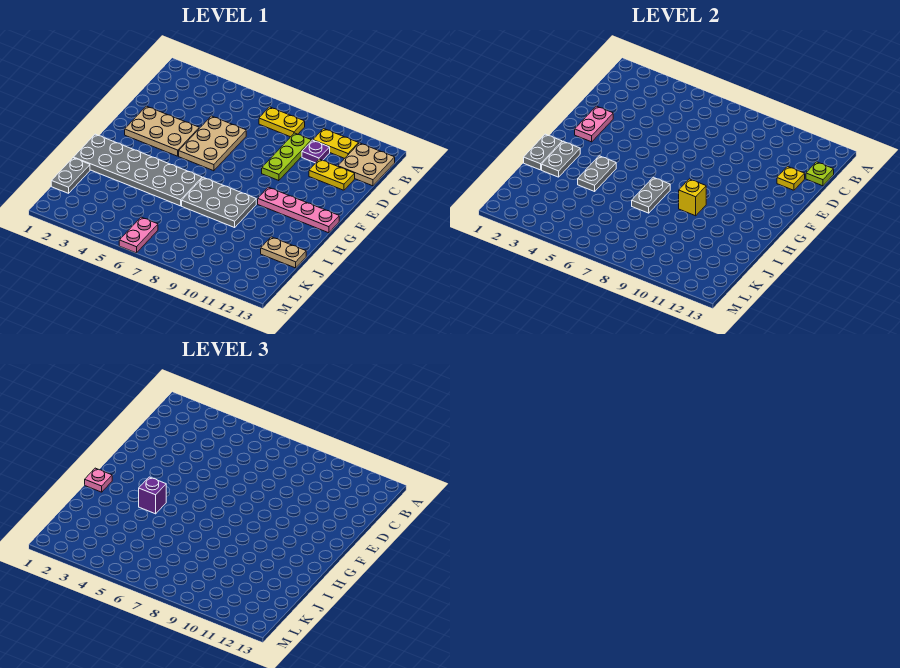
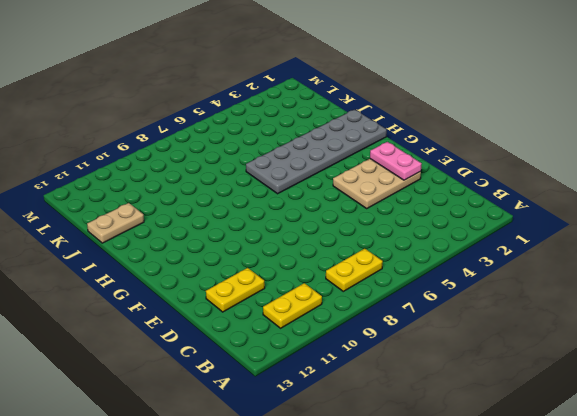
none -> tan plate B12:C13 level 1
none -> lime plate C9:E9 level 1
none -> purple plate C10 level 1

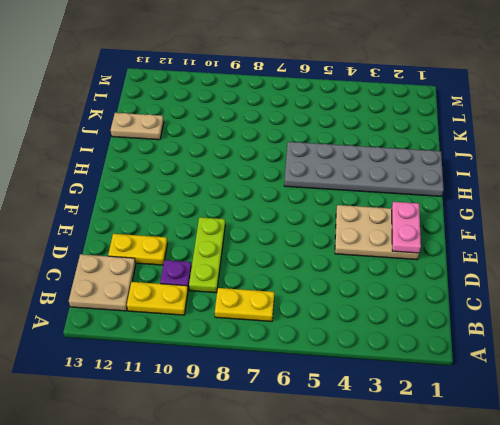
none -> tan plate D5:F6 level 1
none -> pink plate G10:G13 level 1
none -> grey plate H7:I9 level 1

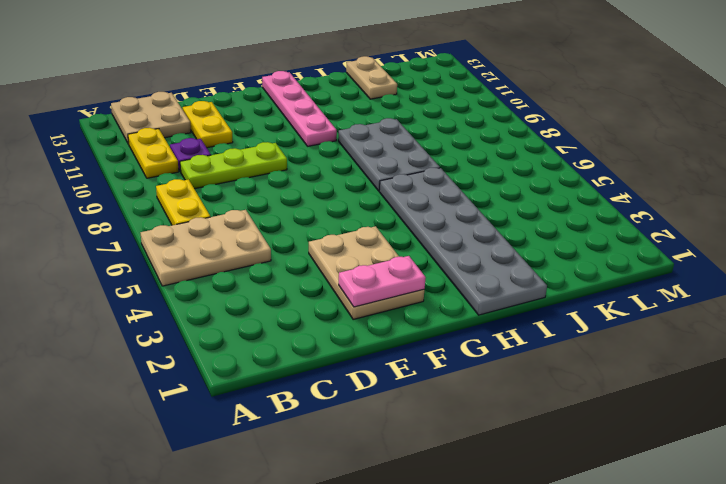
tan plate A5:C6 level 1 -> tan plate D5:F6 level 1
none -> grey plate J1:K1 level 1
none -> pink plate L6:M6 level 1
none -> lime plate C13 level 2

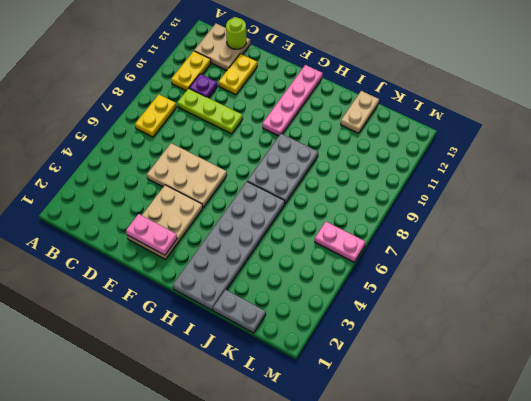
lime round brick C13 level 2 -> lime plate C13 level 2
none -> yellow plate D12 level 2
none -> grey plate H1:I1 level 2
none -> grey plate H2:I2 level 2

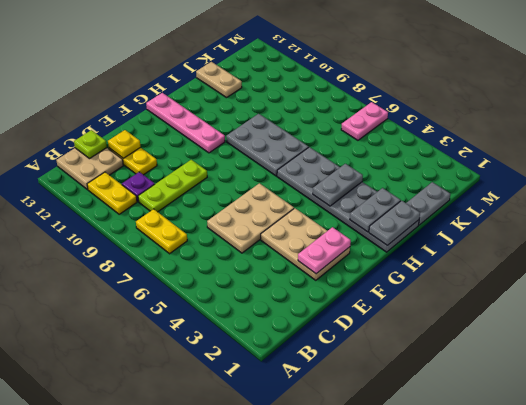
none -> grey plate H7:I7 level 2
none -> yellow brick H9 level 2
none -> pink plate H1 level 3

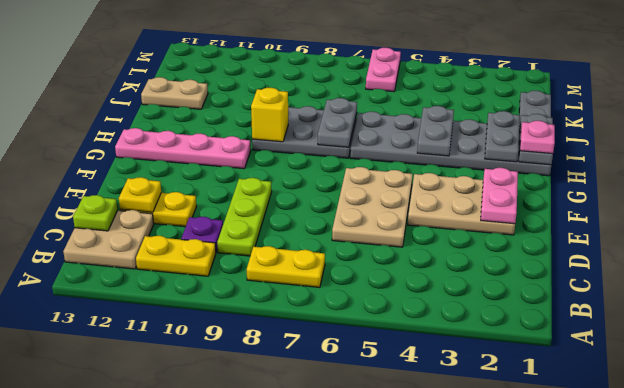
none -> purple brick H4 level 3

